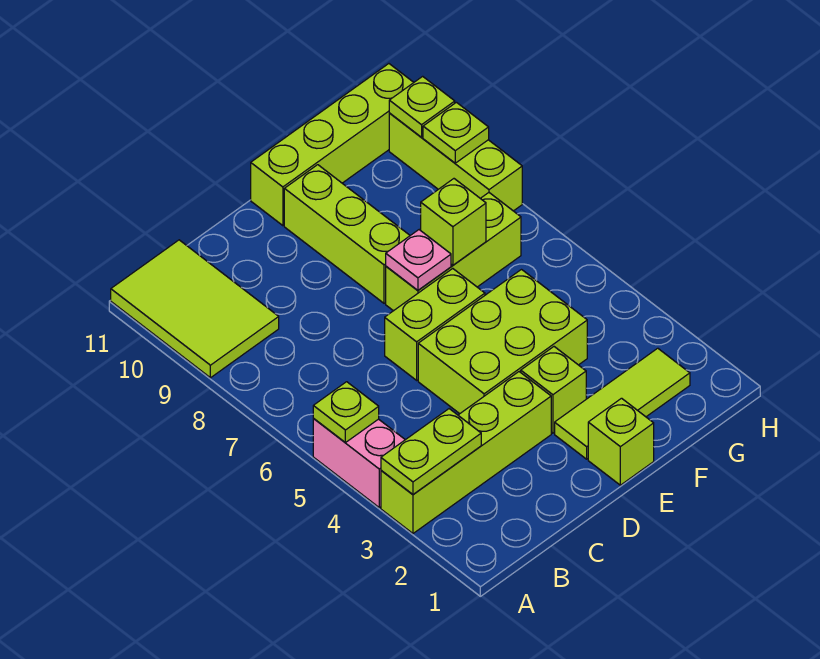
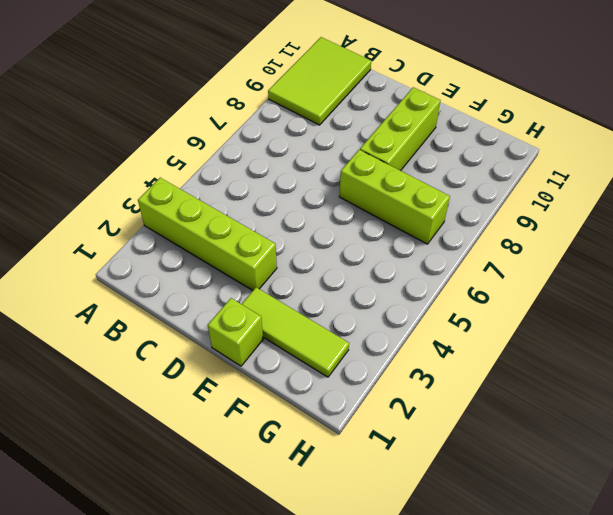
none -> pink brick A4:A5 level 1
none -> lime brick D4:F5 level 1
none -> lime brick D6:E6 level 1

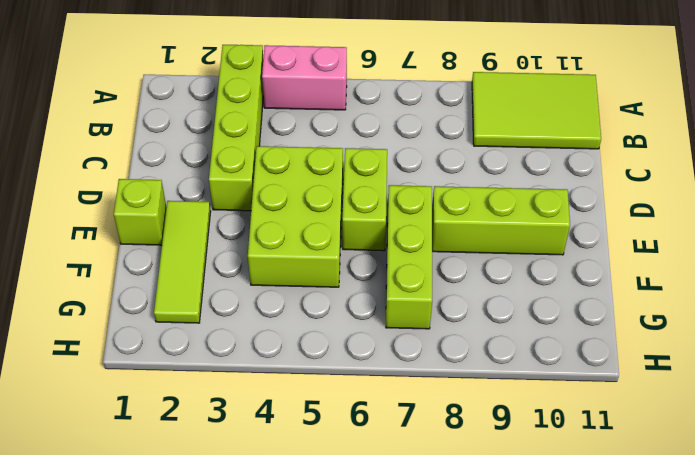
none -> lime brick E3 level 1
none -> lime brick E11:H11 level 1
none -> lime brick H8:H10 level 1

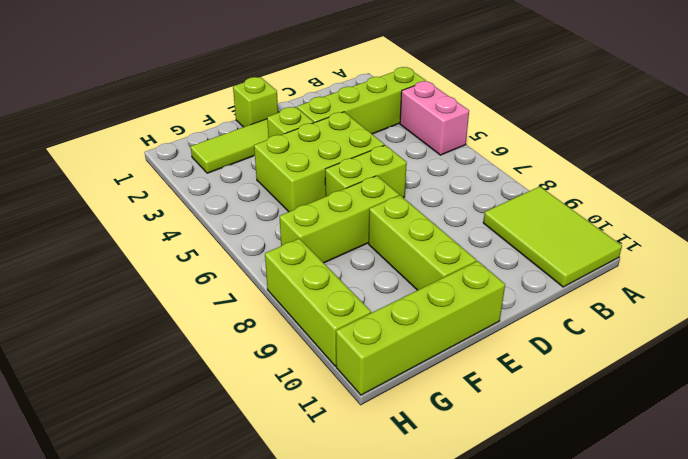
none -> lime plate A3:B3 level 2
none -> lime plate A5 level 2
none -> pink plate E7 level 2

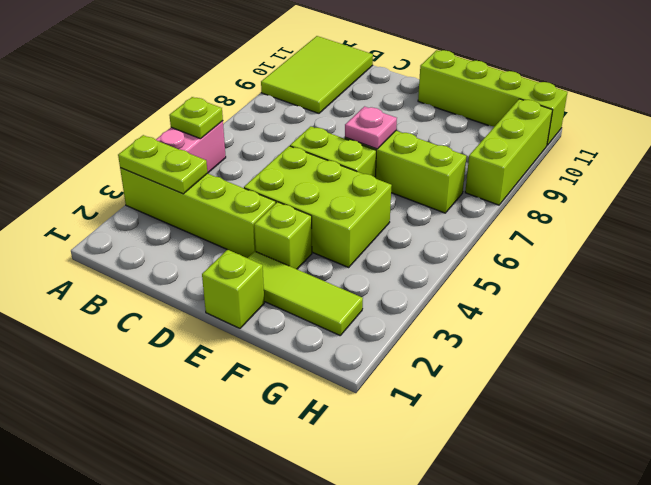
none -> lime brick E8:E10 level 1
none -> lime brick F7 level 2
none -> lime plate H9 level 2

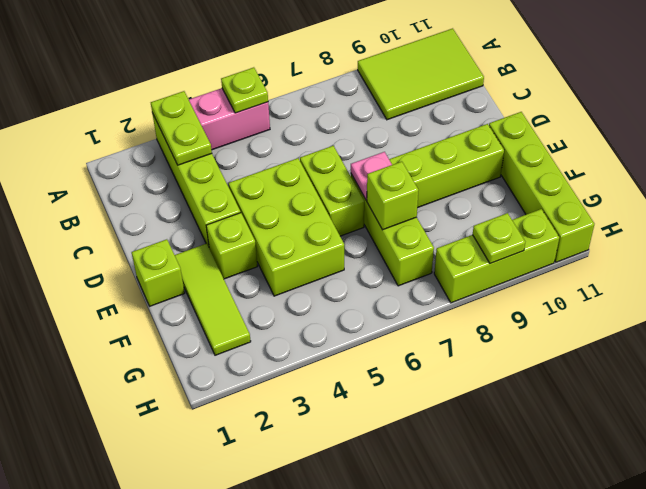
none -> lime plate H10 level 2

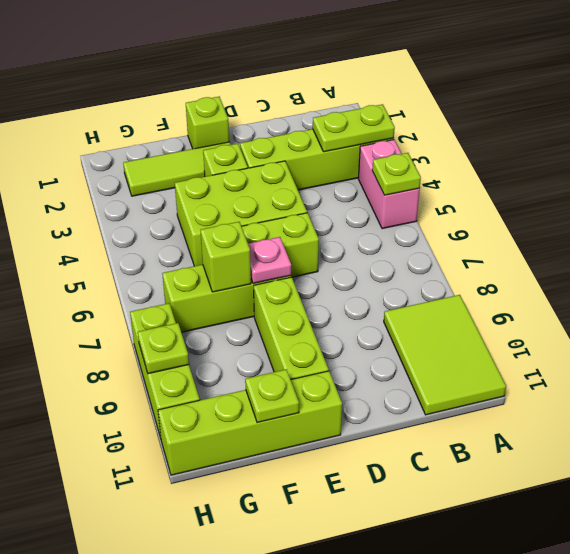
lime plate F11 level 2 -> lime plate H10 level 2

